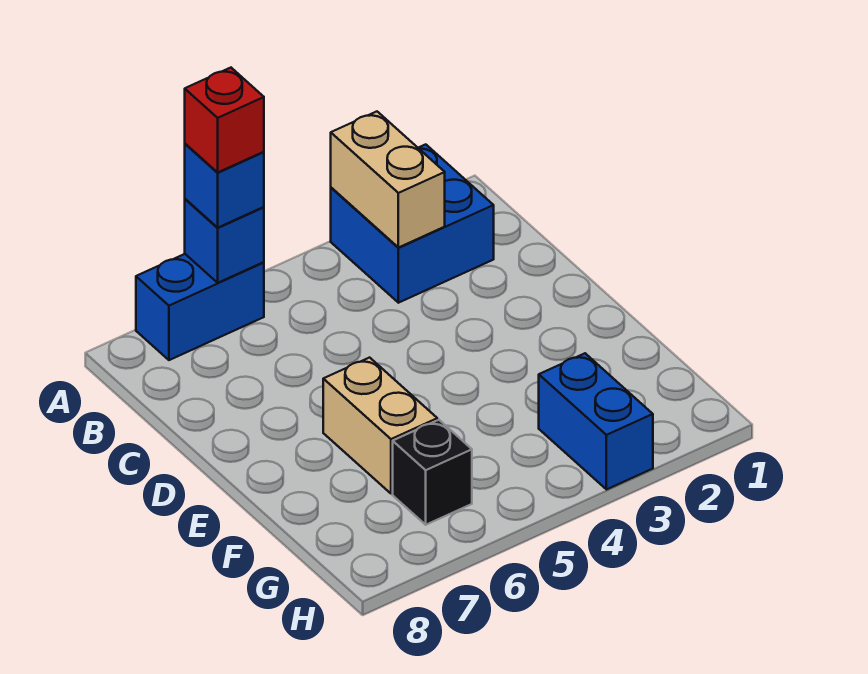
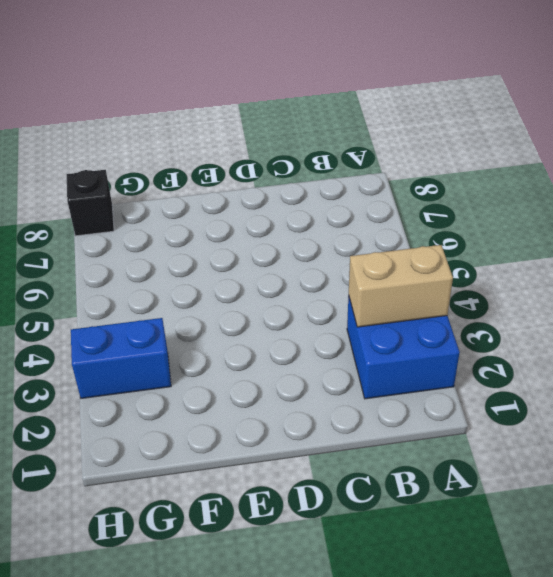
black brick H8 level 1 -> black brick G6 level 1
none -> blue brick A6:A7 level 1
none -> tan brick E6:F6 level 1

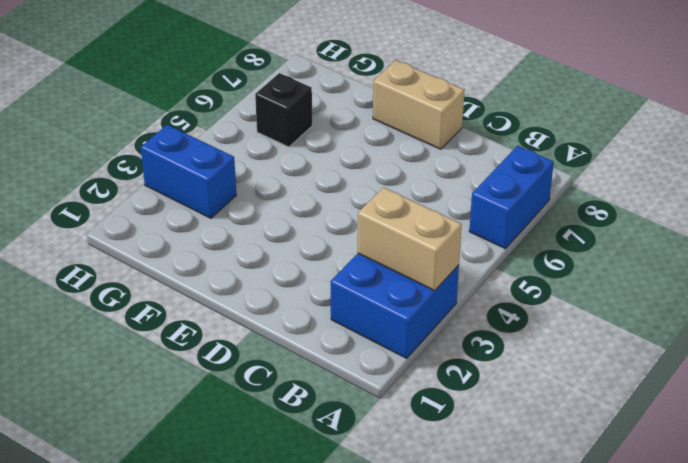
tan brick D8:E8 level 1 -> tan brick E6:F6 level 1
none -> blue brick A6 level 2
none -> blue brick A6 level 3

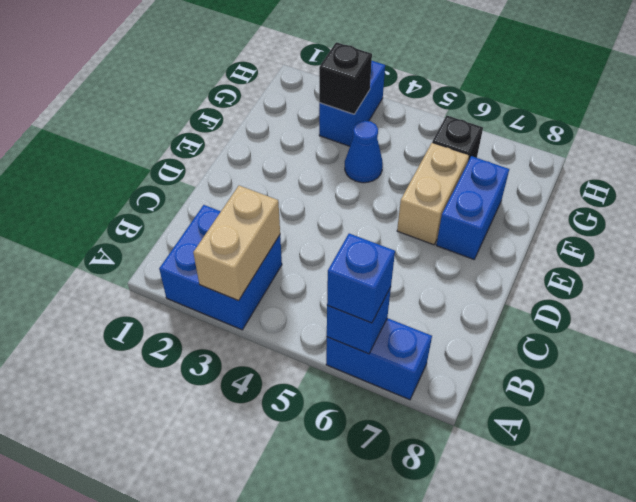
blue brick E7:F7 level 1 -> none
blue cone F4 level 1 -> none
black brick G3 level 2 -> none
none -> red brick A6 level 4

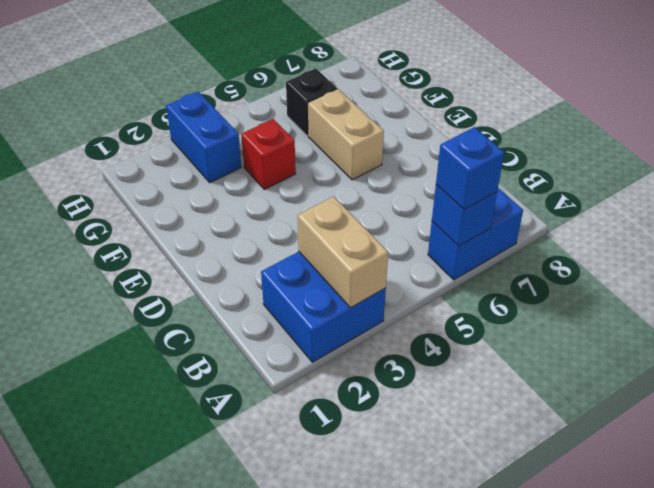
red brick F4 level 1 -> red brick A6 level 4

